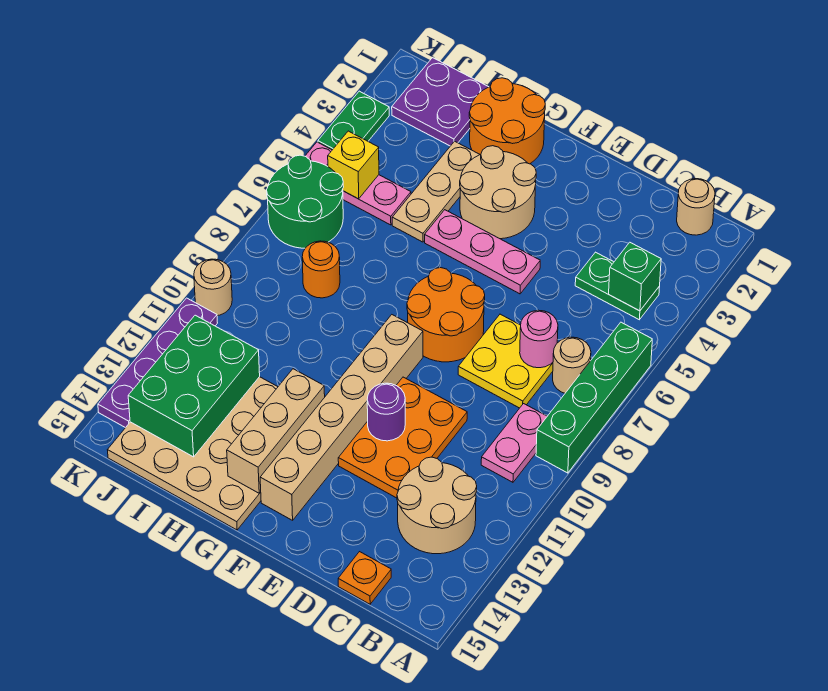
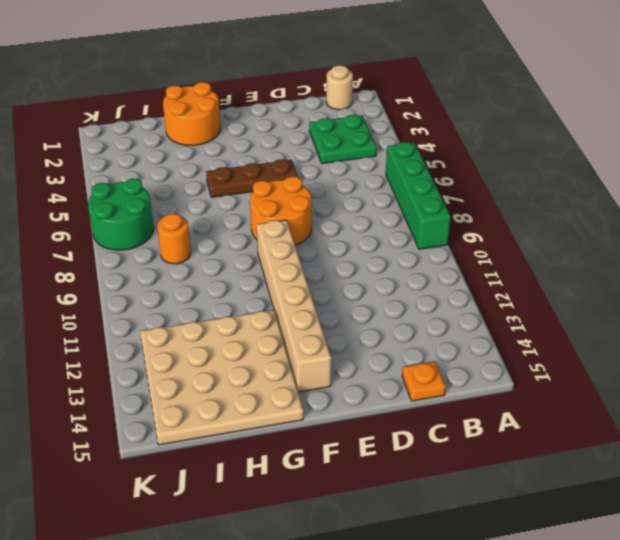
green plate B3:C4 level 1 -> green plate B4:C4 level 1
brown plate E5:G5 level 1 -> pink plate E5:G5 level 1
none -> tan round brick B7 level 1
none -> pink plate B9:B10 level 1
none -> tan round brick B12:C13 level 1

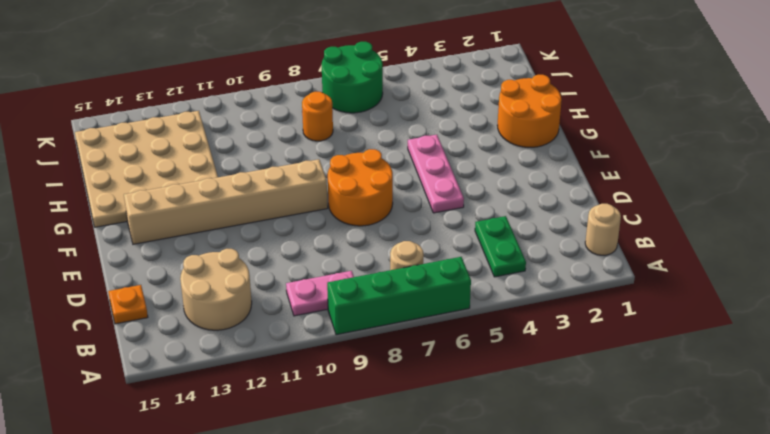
none -> yellow plate C7:D8 level 1
none -> orange plate D10:E12 level 1
none -> tan round brick F3:G4 level 1

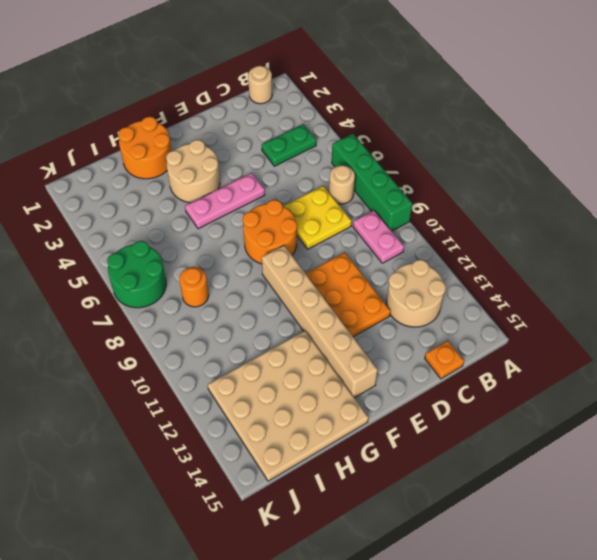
none -> tan plate H3:H5 level 1
none -> purple plate I1:J2 level 1
none -> pink plate I5:K5 level 1

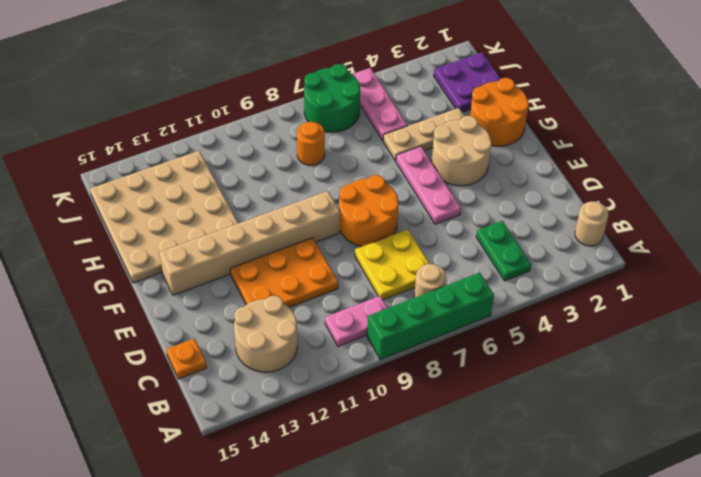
none -> green plate K3:K4 level 1
none -> tan round brick K10 level 1
none -> purple plate K11:K14 level 1

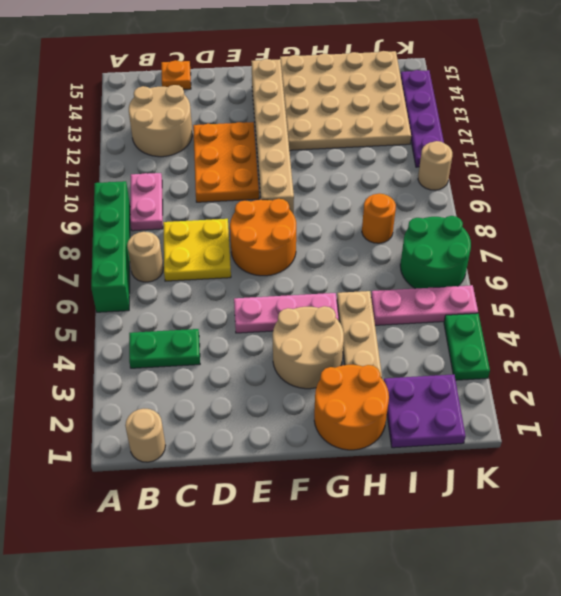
none -> green brick B4 level 2
none -> pink round brick C7 level 2
none -> purple round brick E11 level 2

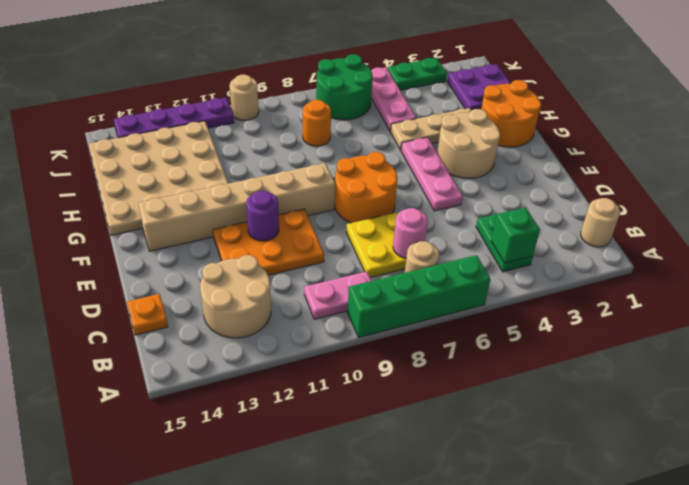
none -> tan brick G12:G14 level 2
none -> green brick I12:J14 level 2
none -> yellow brick J5 level 2

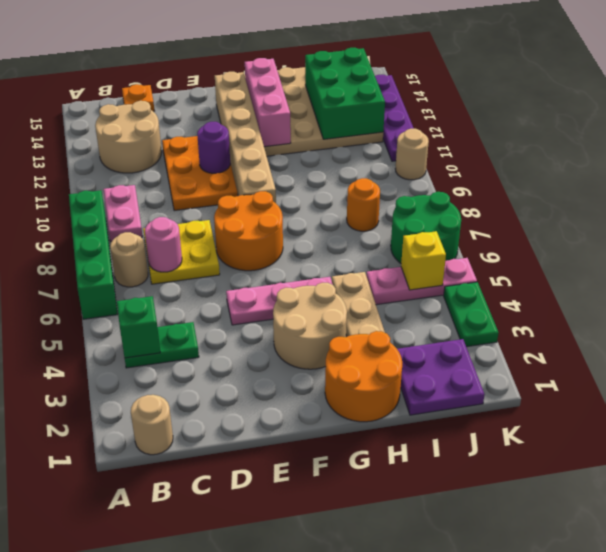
pink brick G12:G14 level 2 -> tan brick G12:G14 level 2

